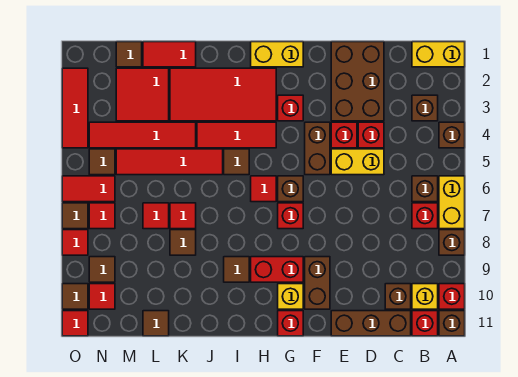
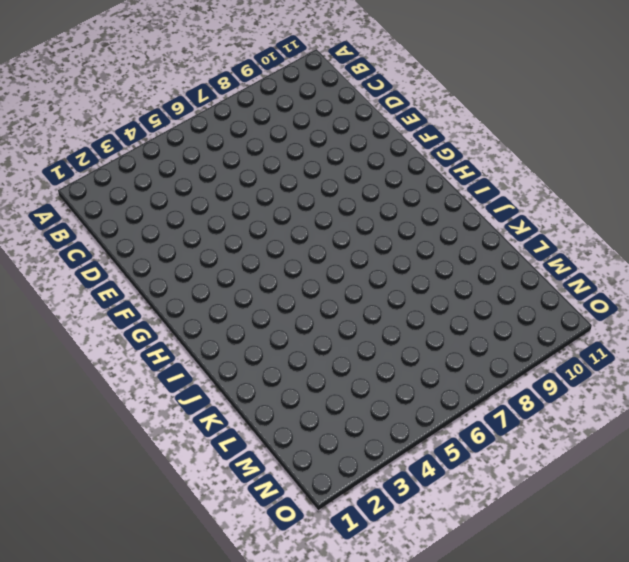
none -> yellow brick A1:B1 level 1
none -> brown brick A4 level 1
none -> yellow brick A6:A7 level 1
none -> brown brick A8 level 1

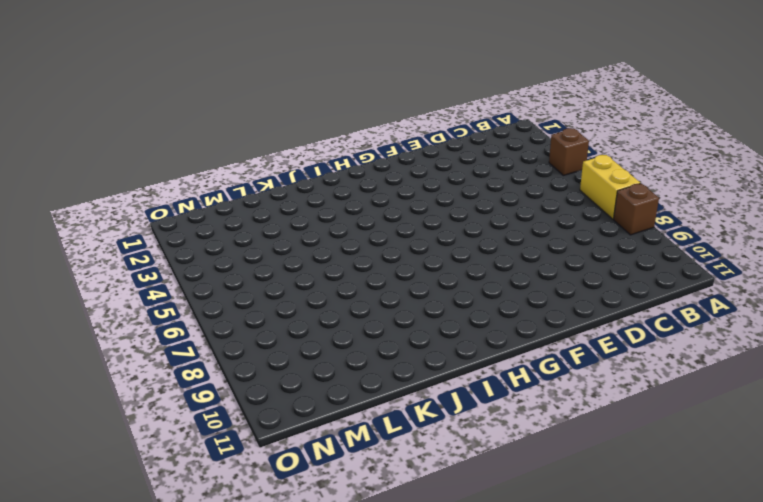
none -> yellow brick A1:B1 level 1
none -> red brick A10 level 1
none -> brown brick A11 level 1
none -> brown brick B3 level 1

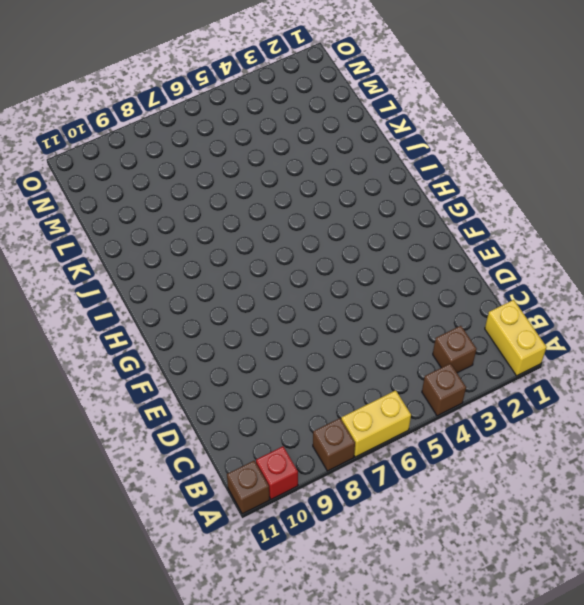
none -> brown brick B6 level 1
none -> red brick B7 level 1
none -> yellow brick B10 level 1
none -> red brick B11 level 1

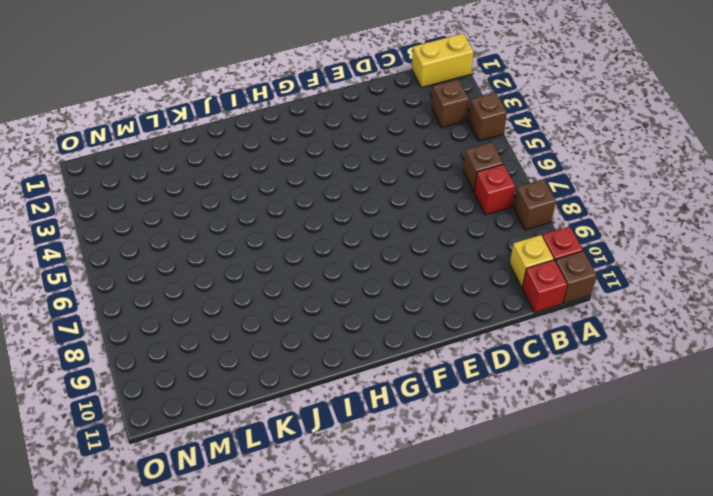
none -> yellow brick A6:A7 level 1
none -> brown brick C10 level 1
none -> brown brick C11:E11 level 1
none -> brown brick D1:E3 level 1

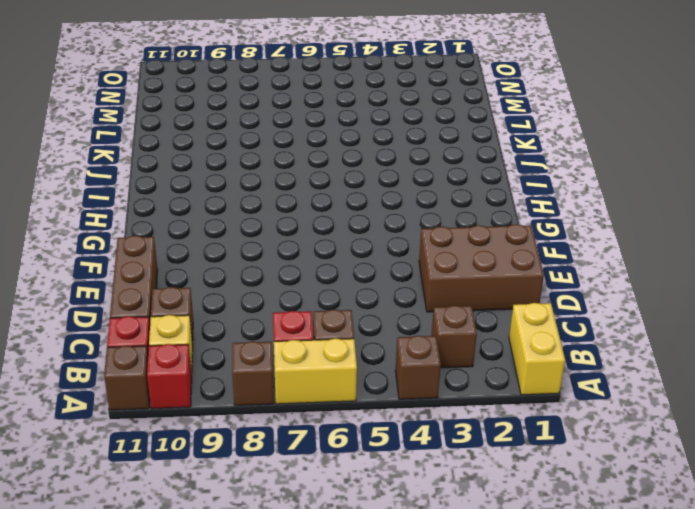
none -> red brick D4 level 1
none -> yellow brick D5:E5 level 1
none -> red brick E4 level 1
none -> brown brick F4:F5 level 1

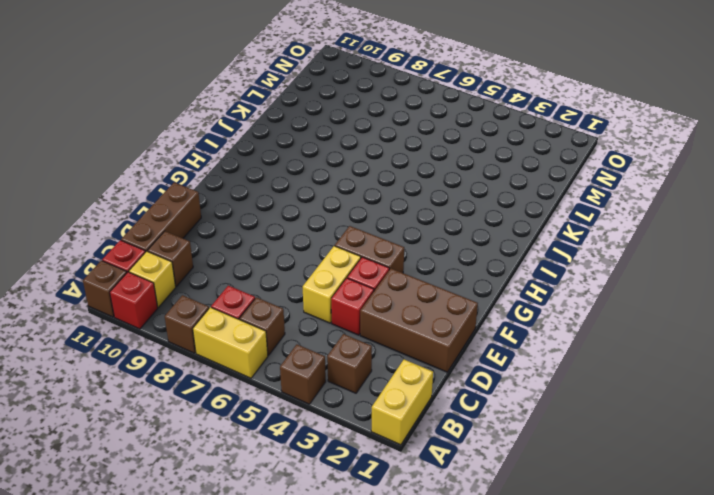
none -> brown brick F9:F10 level 1
none -> yellow brick G1:H1 level 1
none -> red brick G3 level 1
none -> brown brick G6 level 1

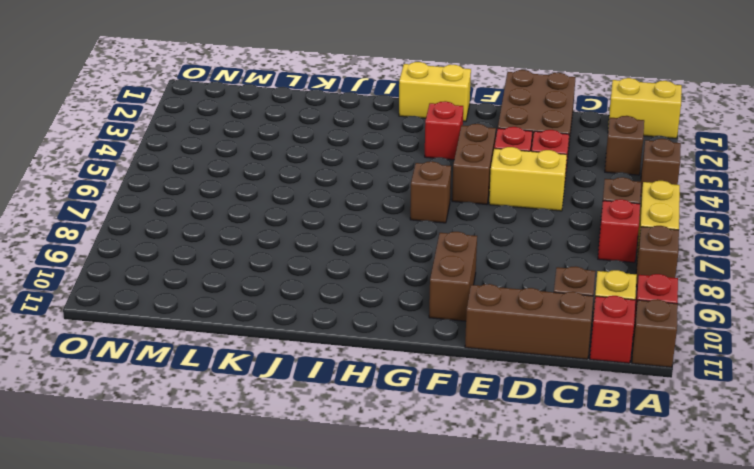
none -> red brick G7 level 1
none -> red brick G9:H9 level 1
none -> yellow brick G10 level 1
none -> red brick G11 level 1

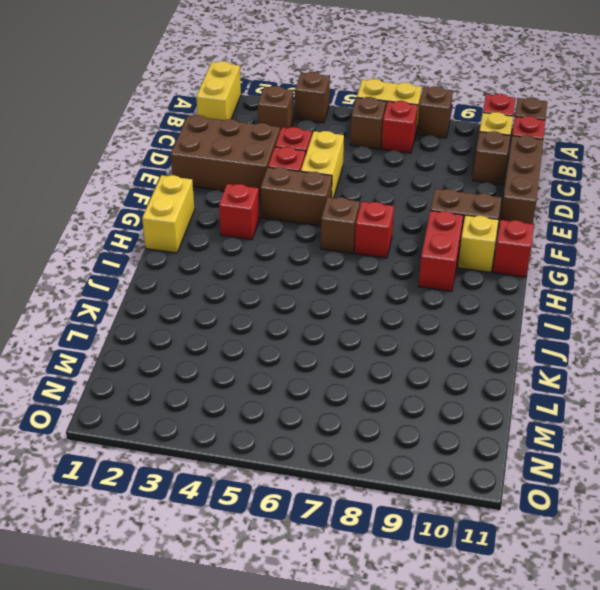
none -> red tile H2:K3 level 1
none -> red tile H4:J4 level 1
none -> red tile H6 level 1
none -> brown tile I5 level 1

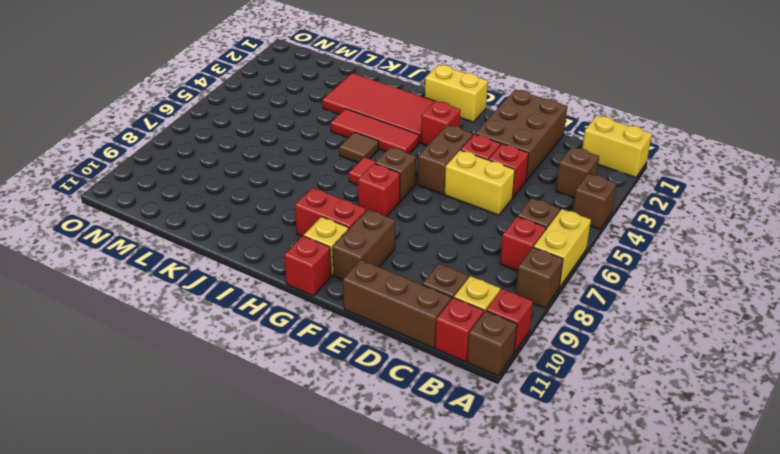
none -> brown tile I9 level 1
none -> red tile J5:M5 level 1
none -> red tile K1:L1 level 1
none -> red tile K4:N4 level 1

